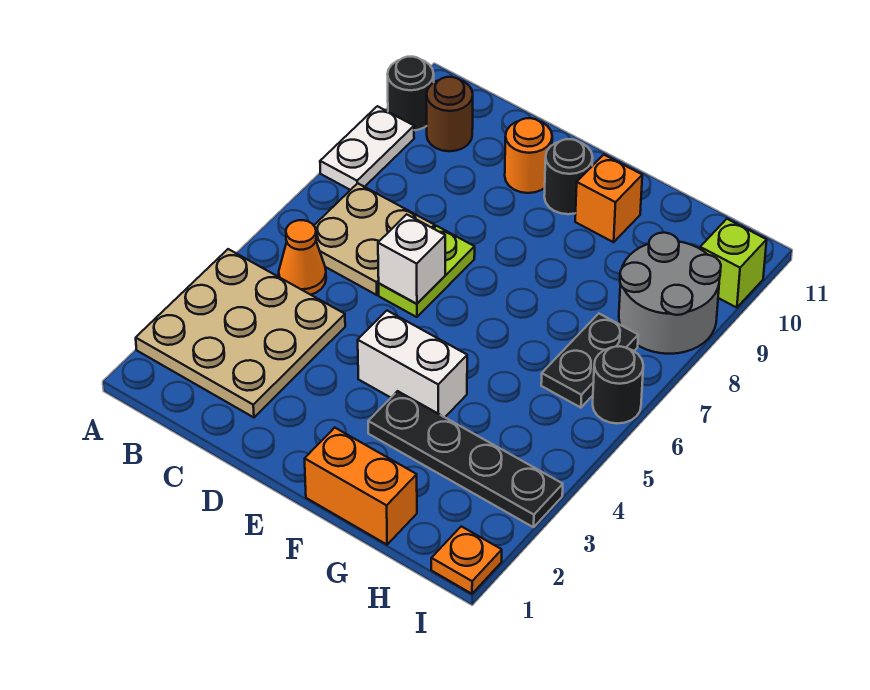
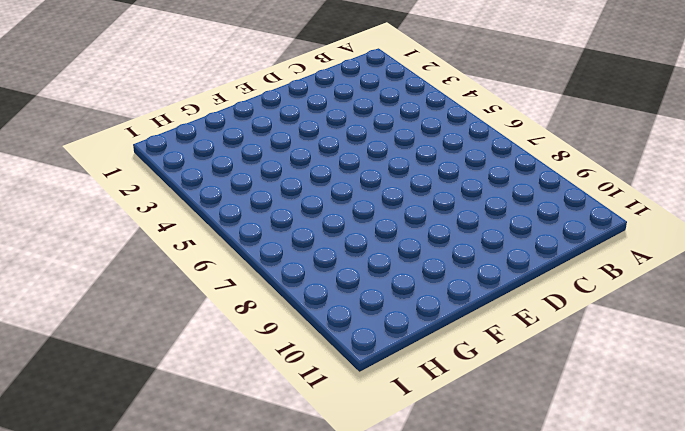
none -> tan plate A2:C4 level 1
none -> white plate A8:A9 level 1
none -> black round brick A10 level 1

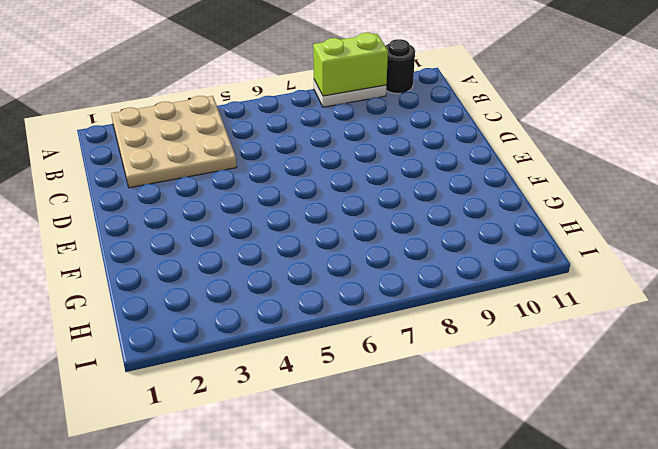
lime brick A8:A9 level 2 -> none
none -> orange cone B5 level 1
none -> tan plate B6:C7 level 1
none -> brown round brick B10 level 1

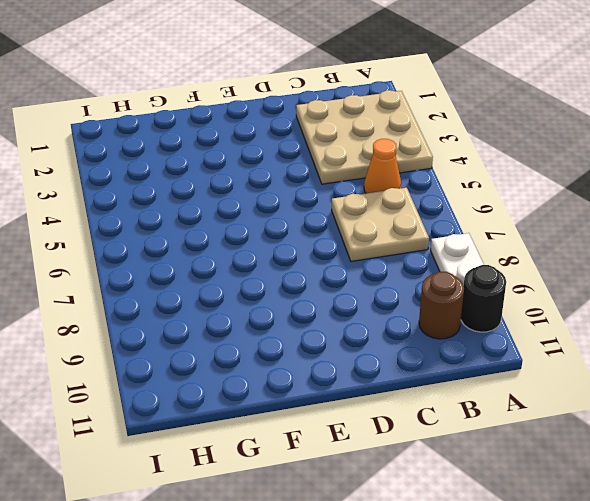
none -> lime plate D6:D7 level 1
none -> orange round brick D10 level 1
none -> white brick E4:F4 level 1

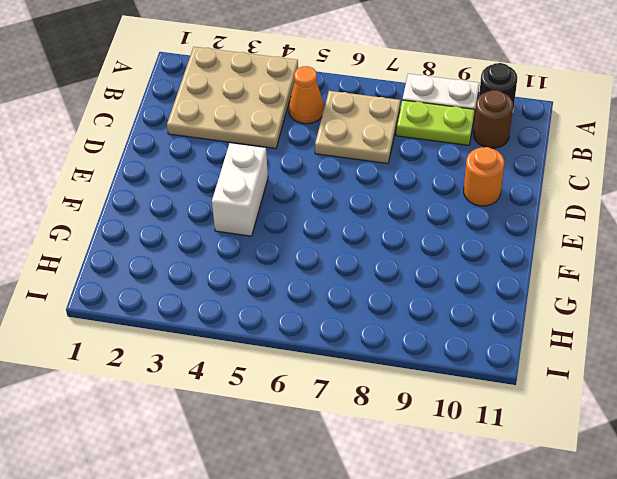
lime plate B8:B9 level 1 -> lime plate D6:D7 level 1
none -> black round brick E10 level 1
none -> orange brick F1:G1 level 1
none -> black plate F3:I3 level 1

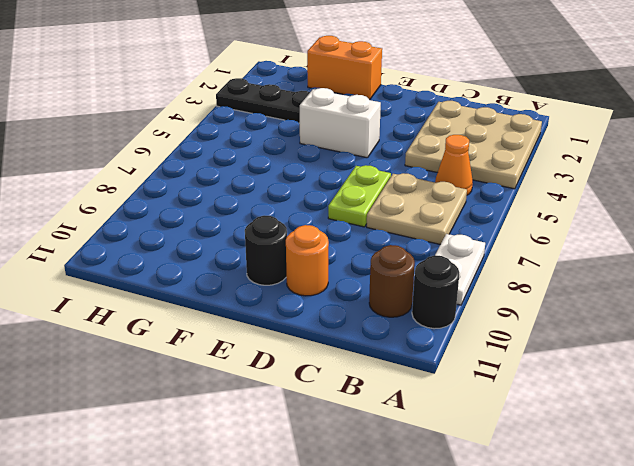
none -> orange brick F10 level 1
none -> black plate H6:H7 level 1
none -> grey round brick H8:I9 level 1

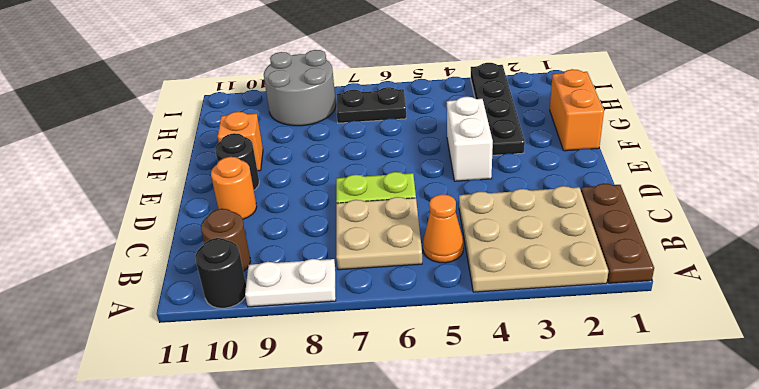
brown plate A1:C1 level 1 -> none
none -> orange plate I1 level 1
none -> black round brick I6 level 1
none -> lime brick I10 level 1

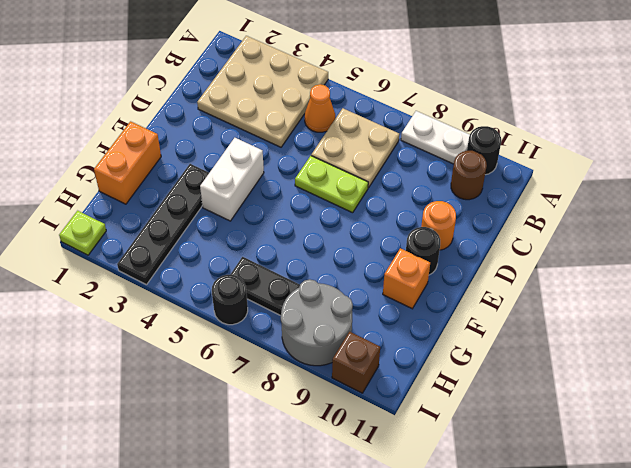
lime plate I1 level 1 -> orange plate I1 level 1
brown brick I10 level 1 -> lime brick I10 level 1
none -> white brick D6 level 2

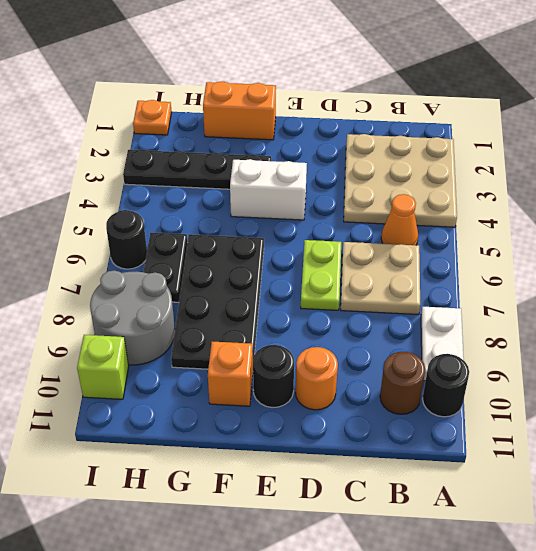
black plate F6:G9 level 1 -> none
none -> white brick D6 level 2

